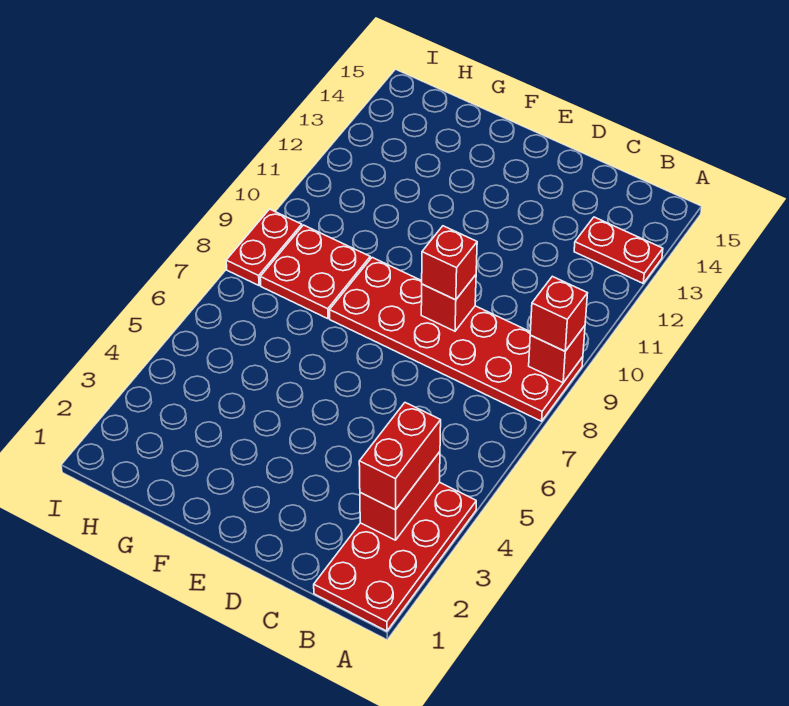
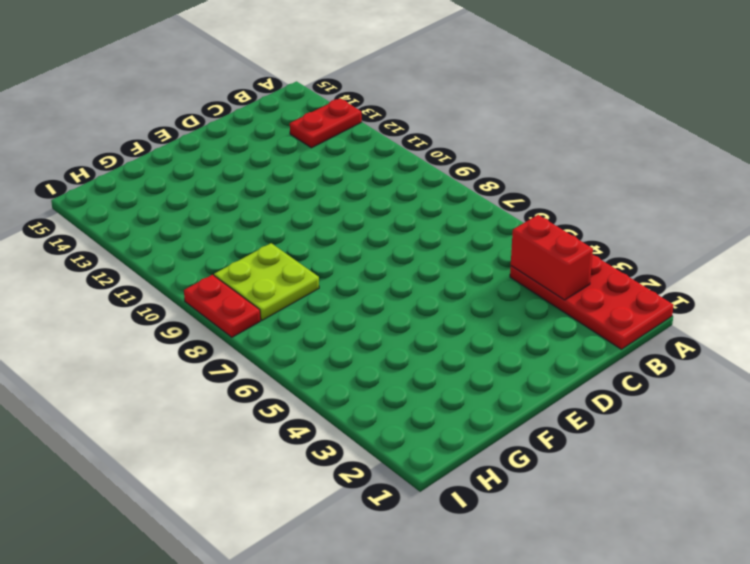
lime plate G8:H9 level 1 -> red plate G8:H9 level 1
none -> red plate A8:F9 level 1
none -> red brick A9 level 2

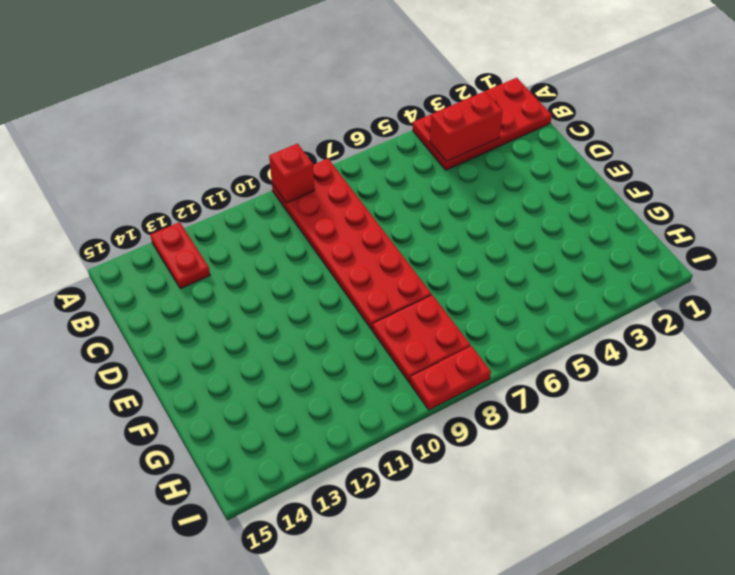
none -> red brick D9 level 2
none -> red brick A9 level 3

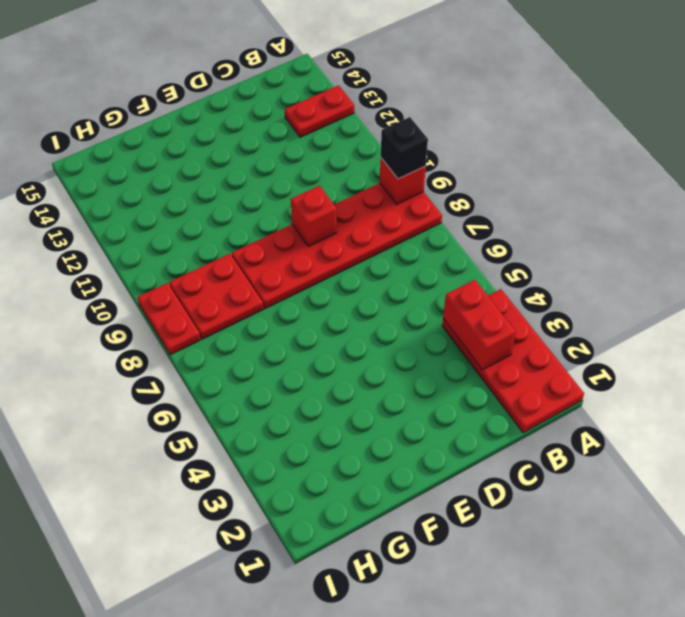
black brick A9 level 3 -> red brick A9 level 3
none -> red brick B3:B4 level 3
none -> red brick D9 level 3

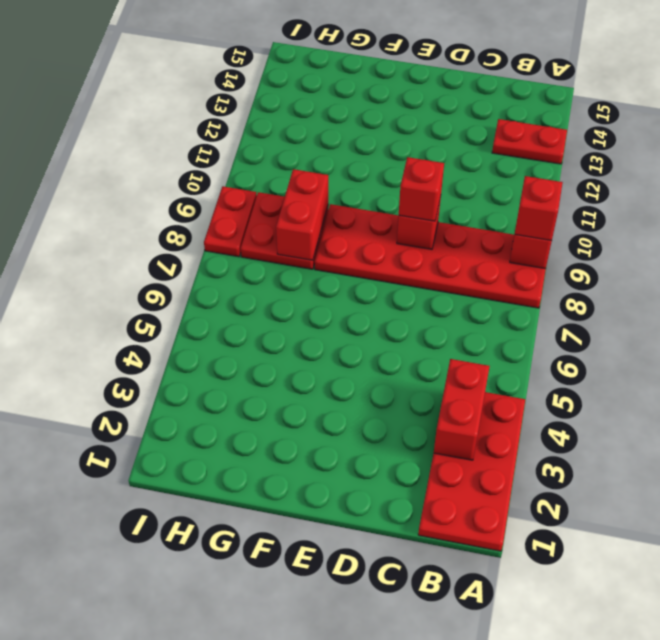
red brick G8:G9 level 2 -> red brick B3:B4 level 3

